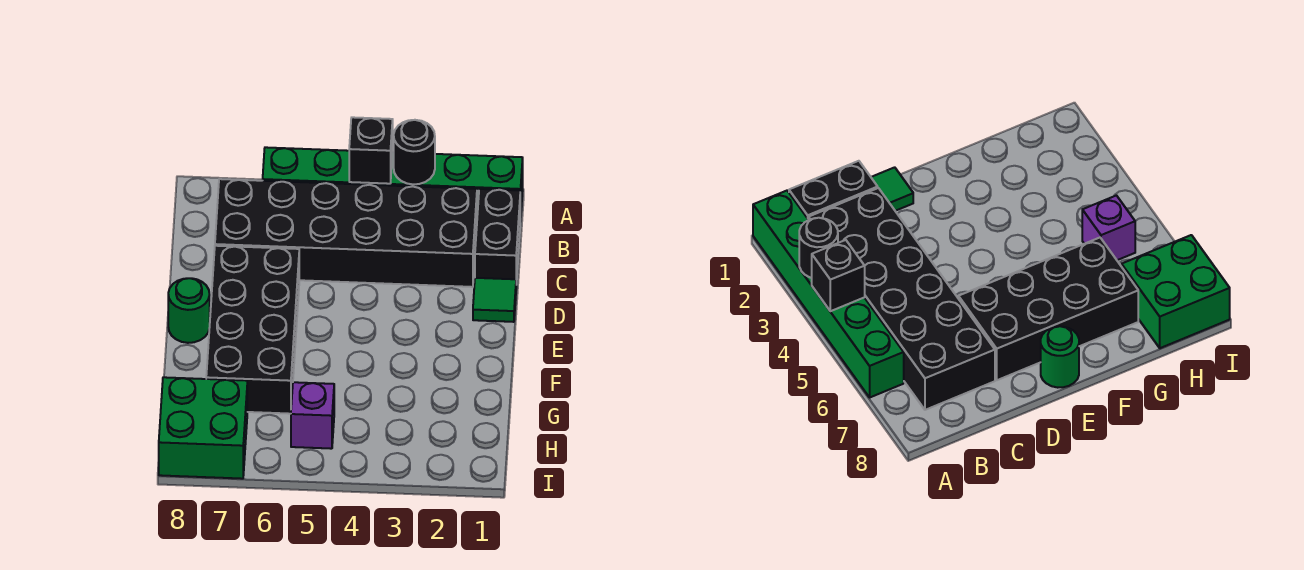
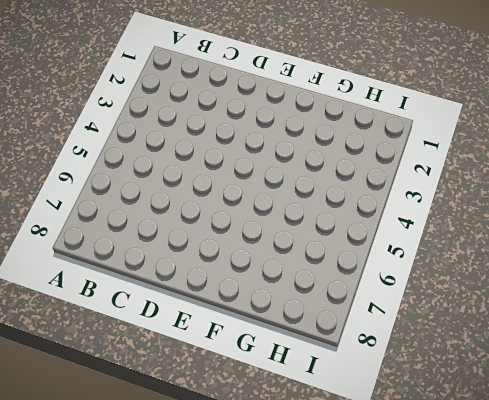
none -> green brick A1:A6 level 1
none -> black brick B1:C1 level 1

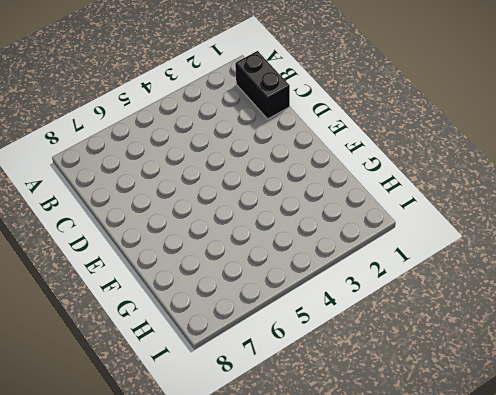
none -> green brick A1:A6 level 1
none -> black brick B2:C7 level 1

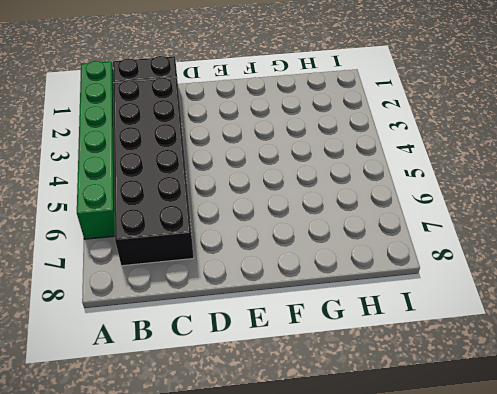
none -> green tile D1 level 1
none -> black brick D6:G7 level 1

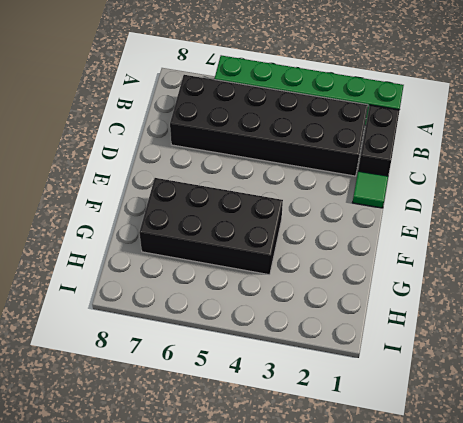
black brick F4:G7 level 1 -> black brick D6:G7 level 1
none -> green round brick E8 level 1
none -> purple brick H5 level 1

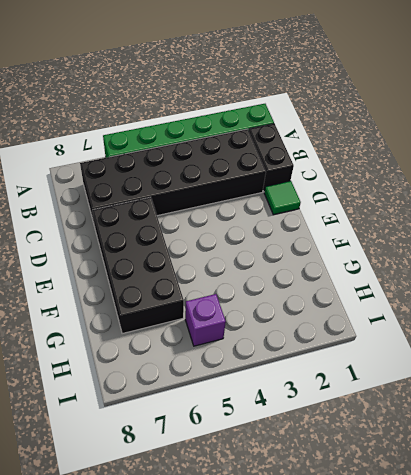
none -> green round brick E8 level 1
none -> green brick H7:I8 level 1

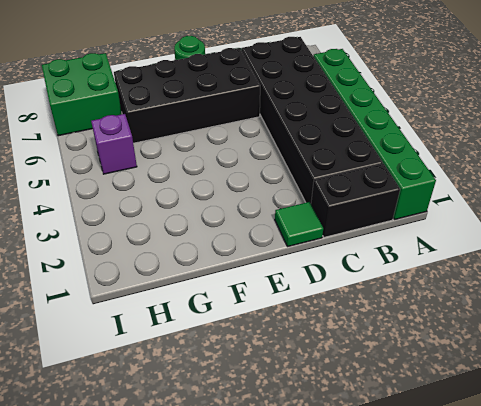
none -> black round brick A3 level 2
none -> black brick A4 level 2

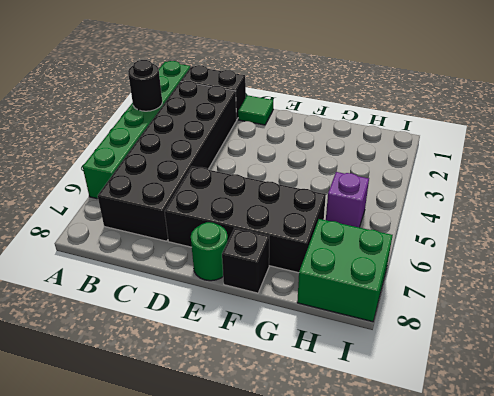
black brick F8 level 1 -> black brick A4 level 2

